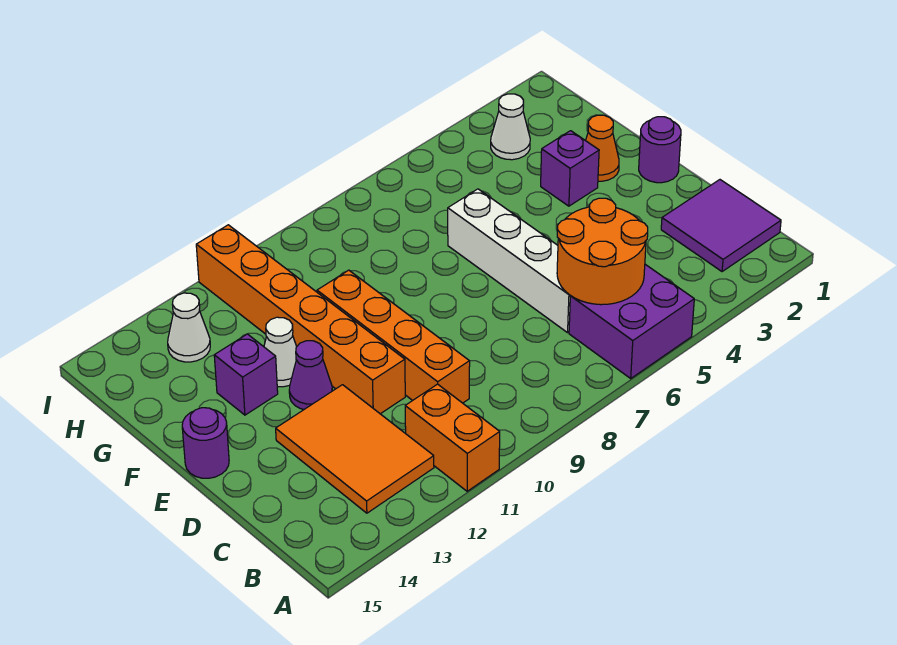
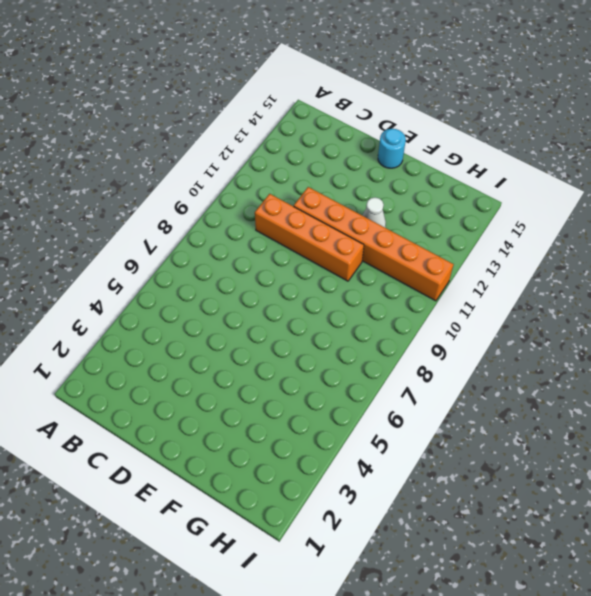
cyan round brick E15 level 1 -> purple round brick E15 level 1
none -> purple brick A5:B6 level 1
none -> orange brick A11:B11 level 1
none -> purple tile B1:C2 level 1

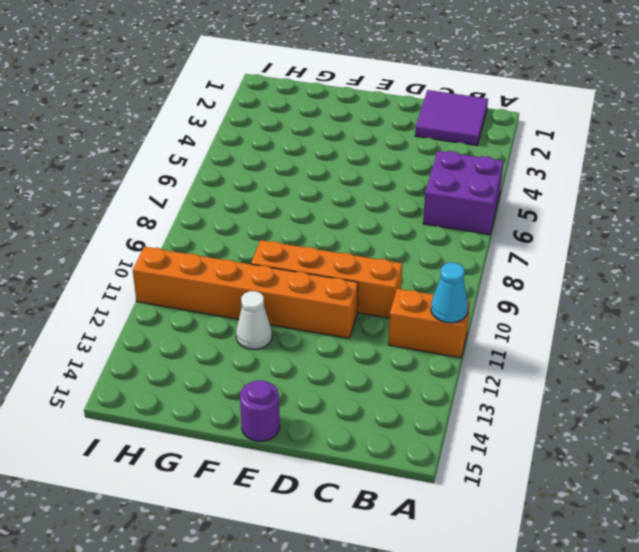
cyan cone A11 level 2 -> none
none -> orange tile B12:D13 level 1
none -> white brick C6:F6 level 1
none -> purple round brick E1 level 1

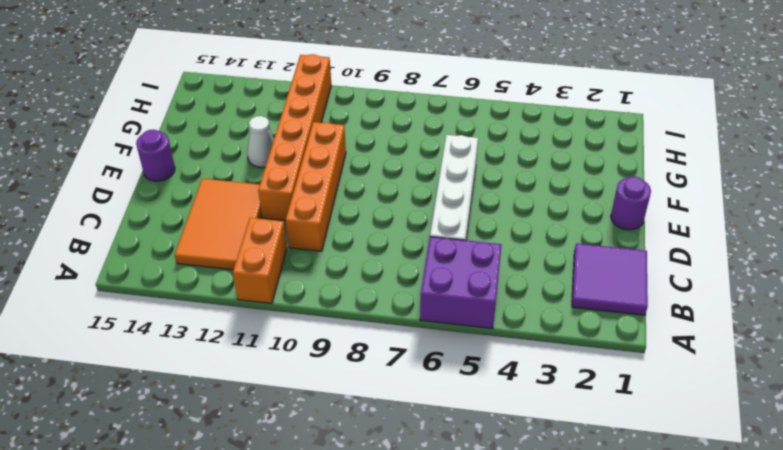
none -> purple cone E12 level 1
none -> orange cone F2 level 1
none -> purple brick F3 level 1

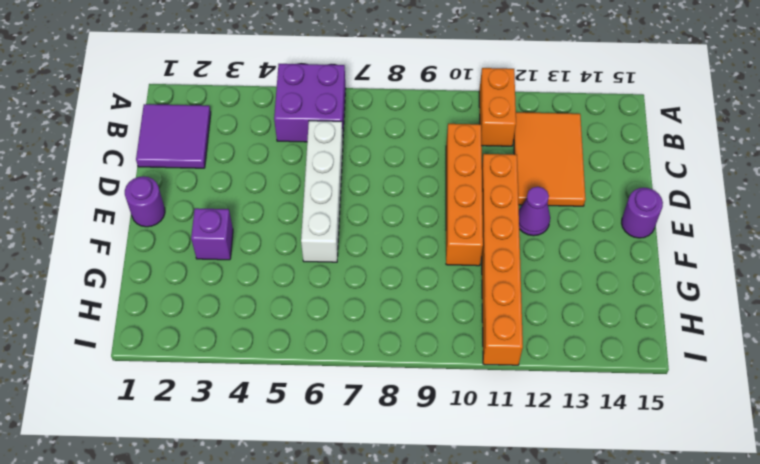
none -> orange cone F2 level 1
none -> white cone F12 level 1
none -> purple brick F13 level 1

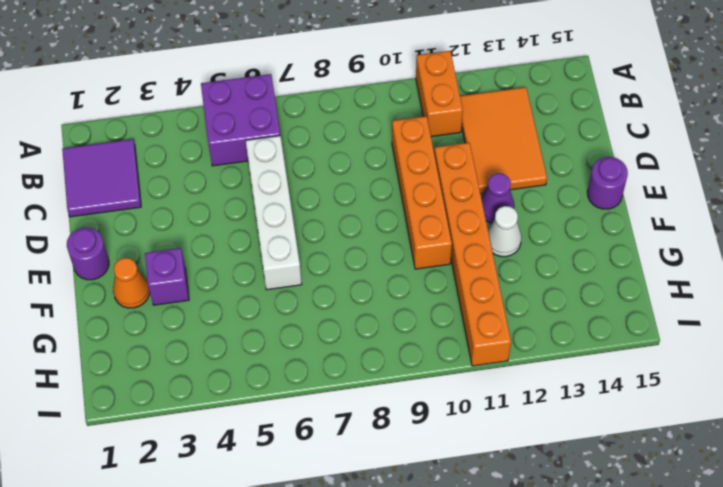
none -> purple brick F13 level 1
none -> white cone H3 level 1
none -> white cone H13 level 1

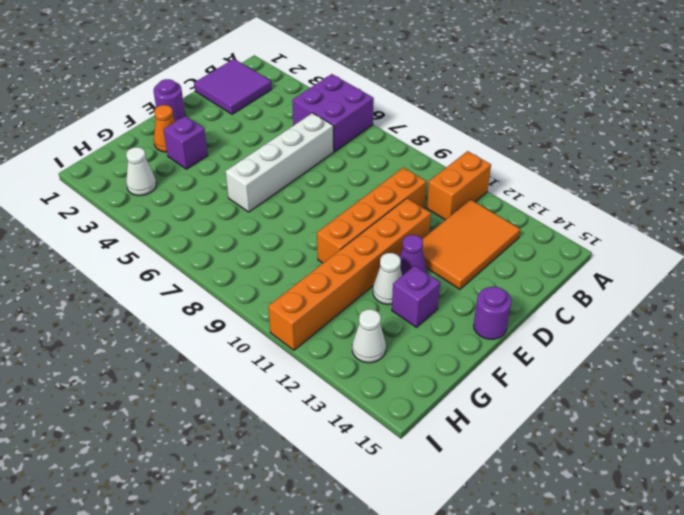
none -> orange round brick B5:C6 level 2

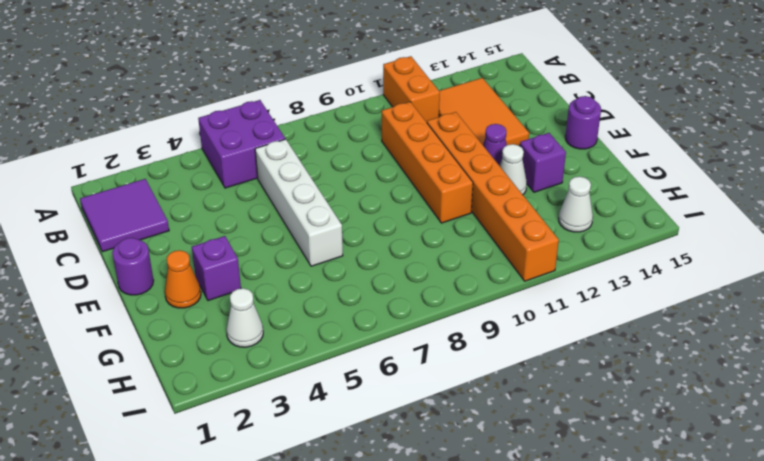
none -> orange round brick B5:C6 level 2

